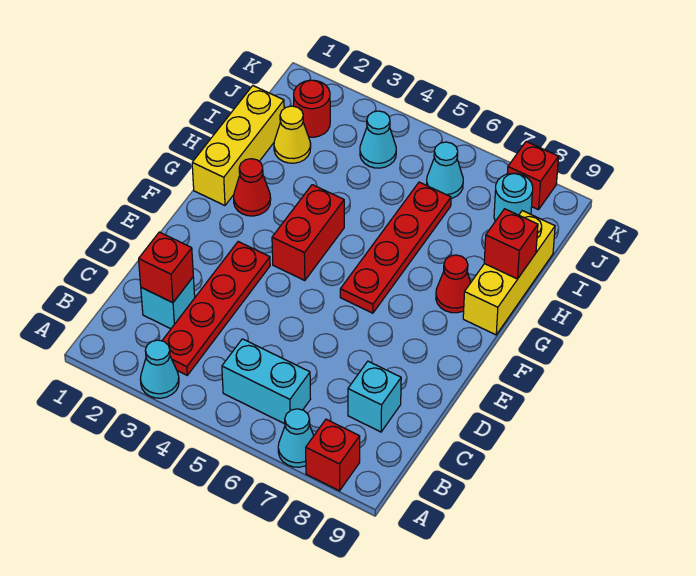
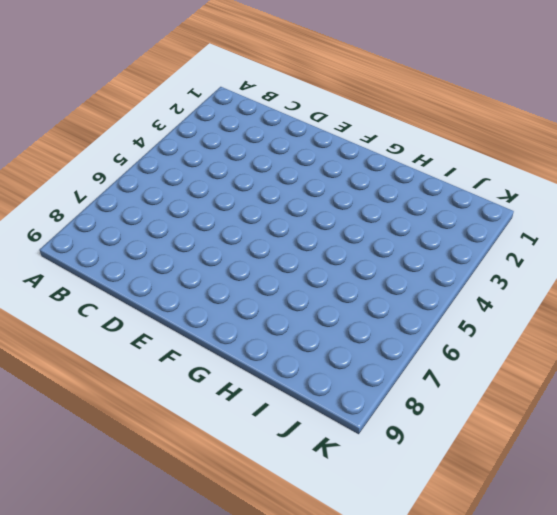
none -> cyan cone A3 level 1
none -> cyan cone A7 level 1
none -> red brick A8 level 1

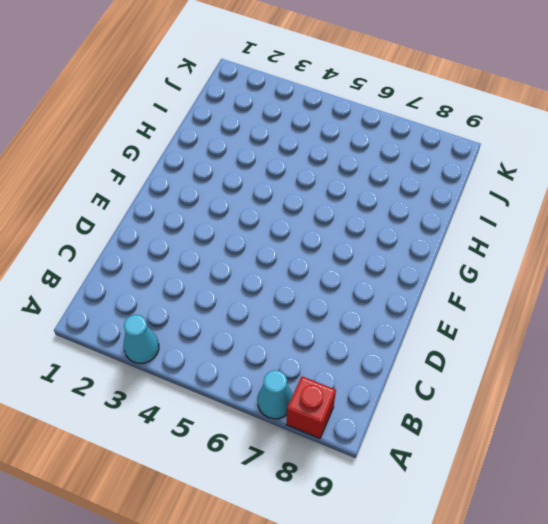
none -> red plate B3:E3 level 1
none -> cyan brick B5:B6 level 1
none -> cyan brick C2 level 1

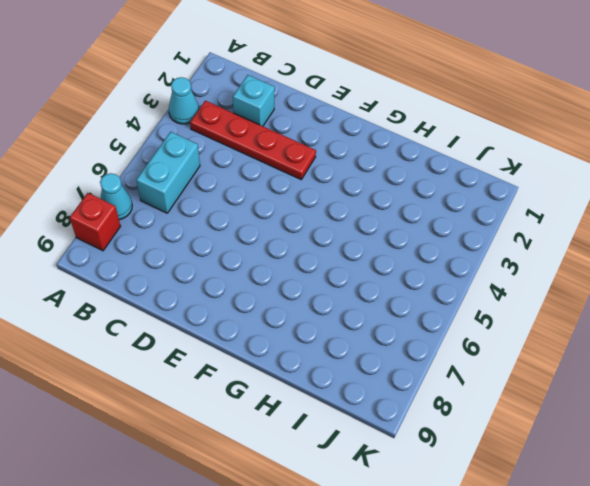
none -> cyan brick C8 level 1
none -> red brick F4:G4 level 1
none -> red plate F6:I6 level 1

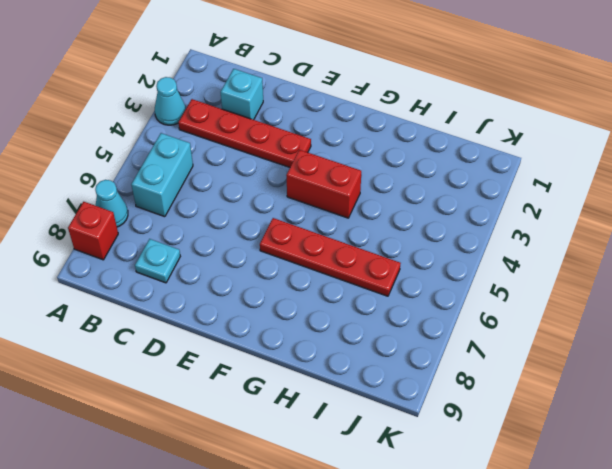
cyan plate C8 level 1 -> cyan brick C8 level 1
none -> yellow brick G1:I1 level 1
none -> red cone G2 level 1
none -> red cone G8 level 1

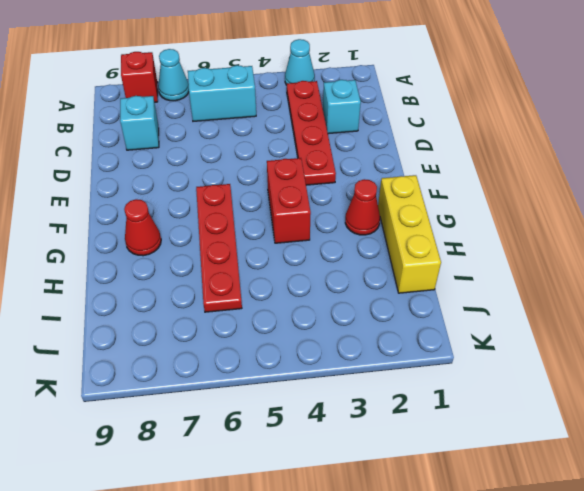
none -> yellow brick G9:I9 level 1
none -> yellow cone I2 level 1
none -> red round brick J2 level 1

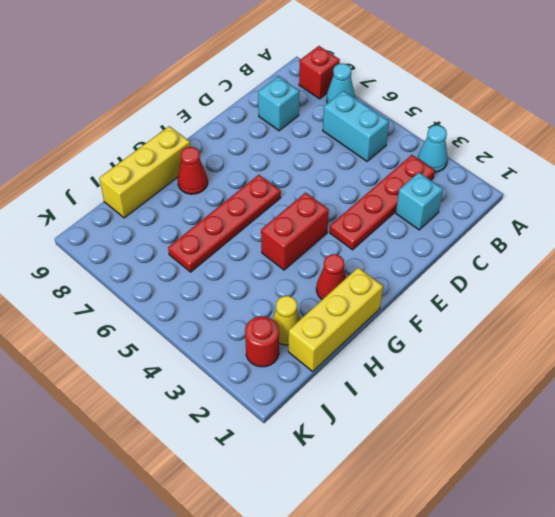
none -> cyan cone J4 level 1
none -> cyan cone J6 level 1
none -> cyan round brick J8 level 1

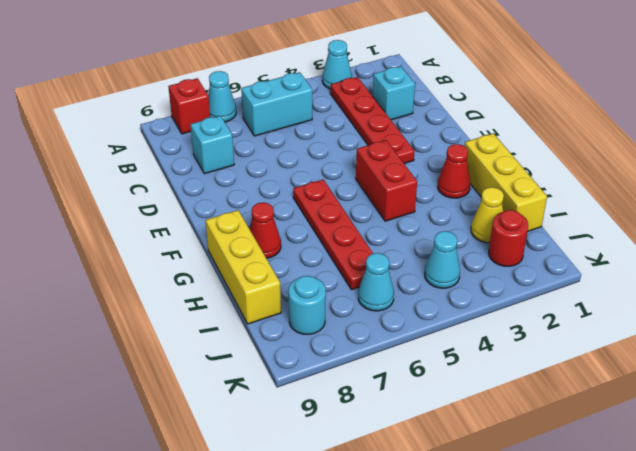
none -> red brick K8 level 1
none -> red brick C2 level 2
none -> red brick H9 level 2

